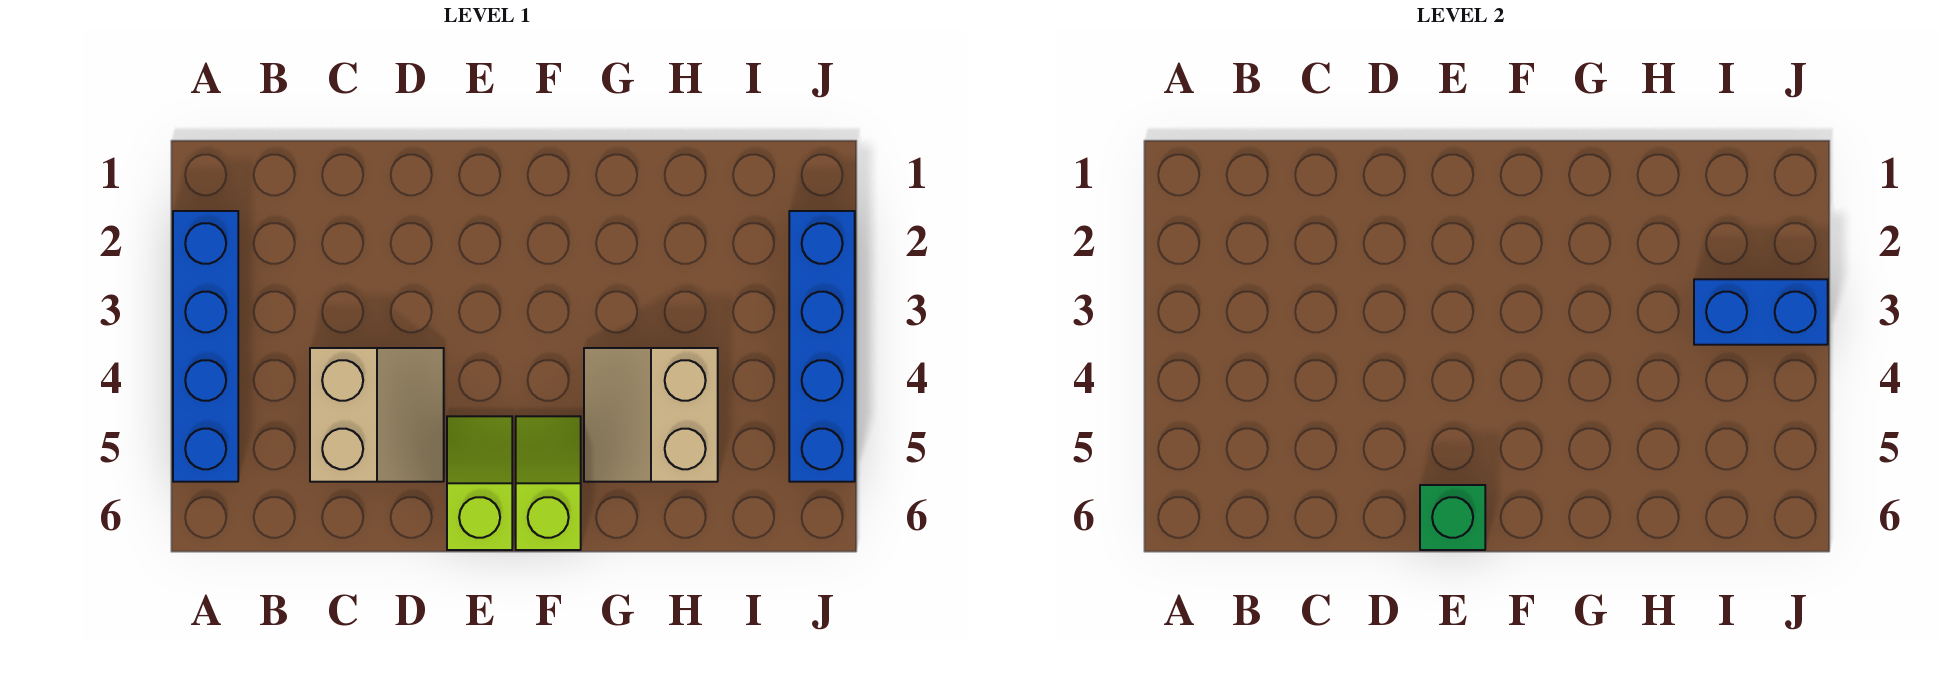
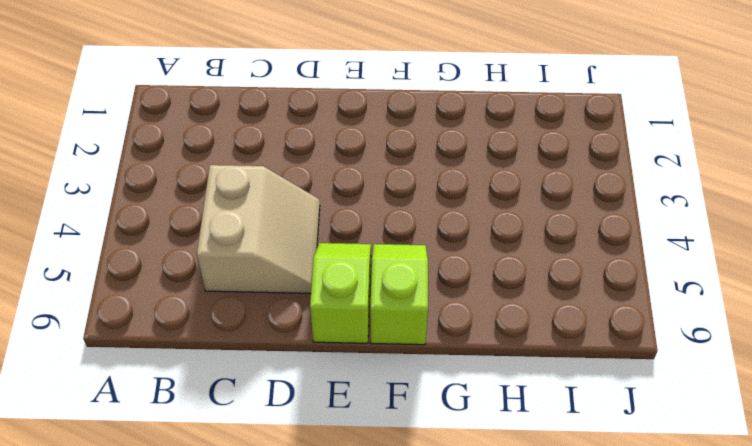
none -> blue brick A2:A5 level 1
none -> tan slope G4:H5 level 1 top H

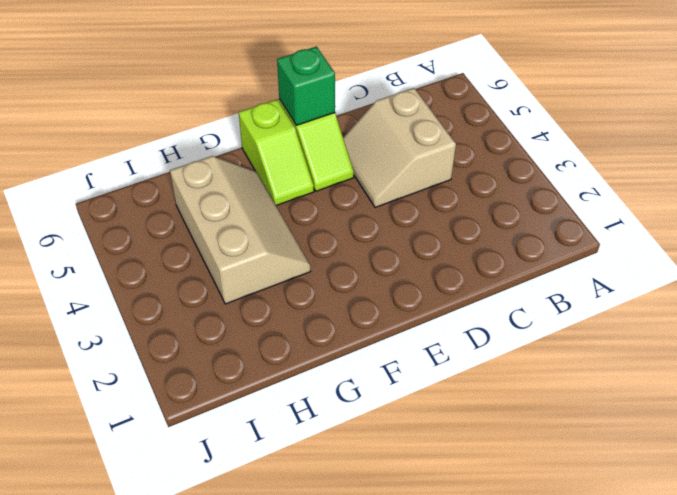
tan slope G3:H5 level 1 top H -> tan slope G4:H5 level 1 top H
none -> blue brick A2:A5 level 1
none -> blue brick J2:J5 level 1

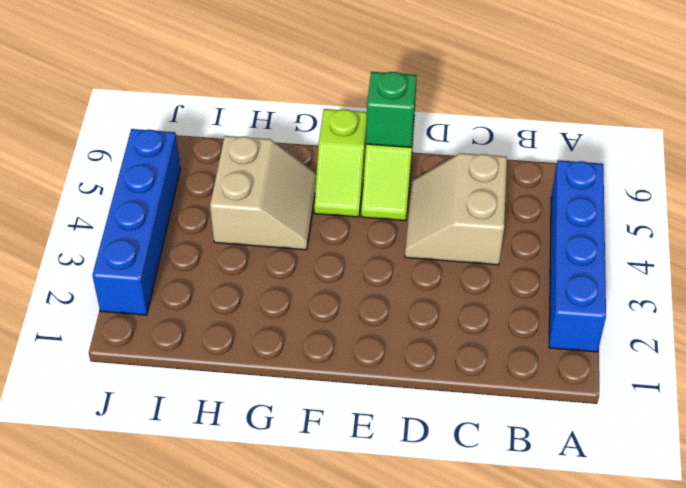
none -> blue brick I3:J3 level 2

